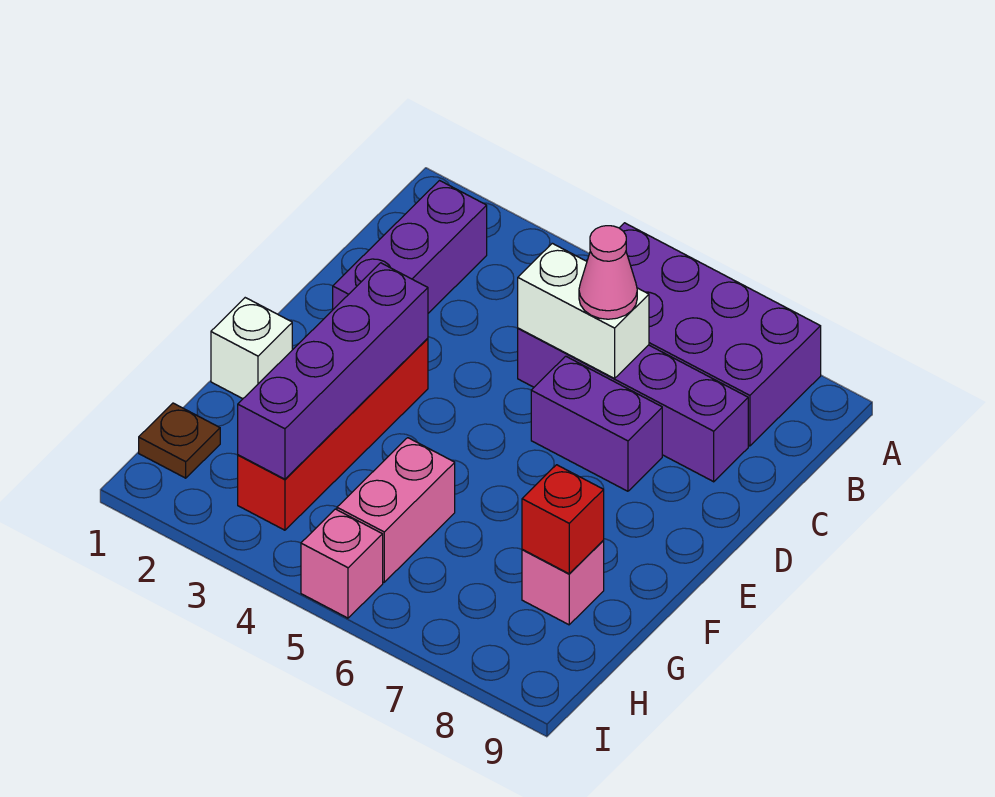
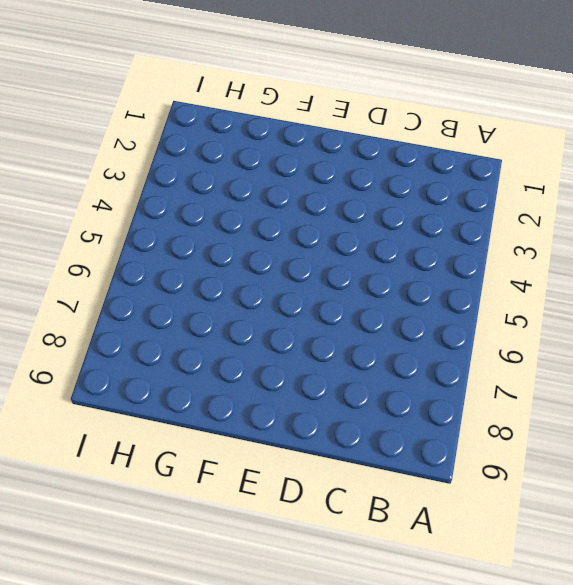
none -> purple brick A5:B8 level 1
none -> purple brick B2:D2 level 1
none -> purple brick C5:C8 level 1

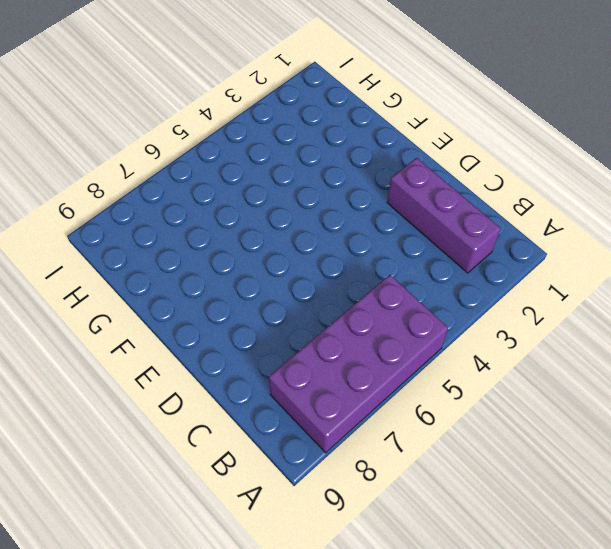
none -> purple brick C5:C8 level 1
none -> purple brick D6:D7 level 1
none -> red brick E3:H3 level 1

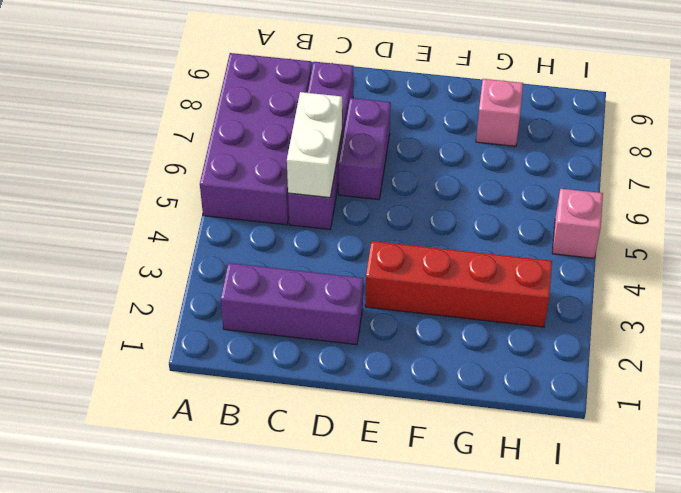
none -> white brick F1 level 1
none -> pink brick G5:H5 level 1
none -> brown plate H1 level 1

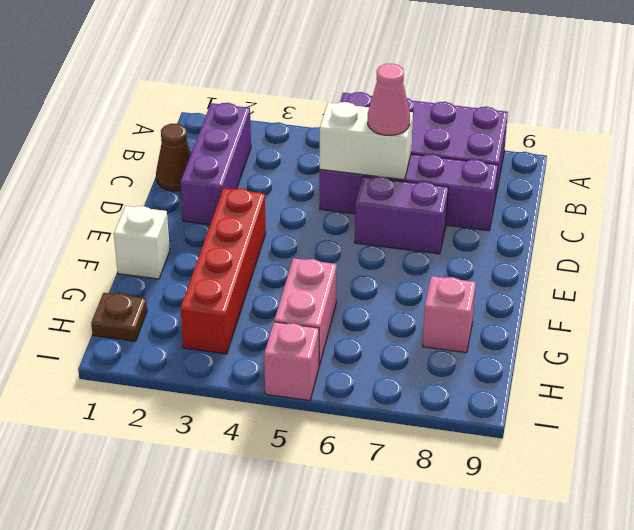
brown cone C1 level 1 -> none
none -> purple brick E3:H3 level 2
none -> red brick G8 level 2

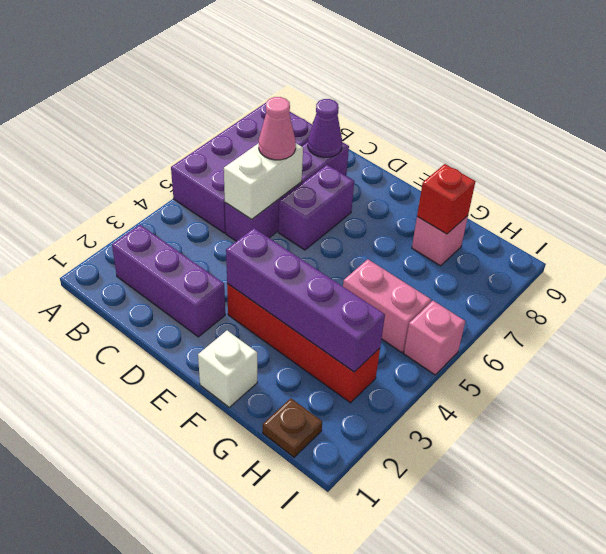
purple cone C8 level 2 -> none

